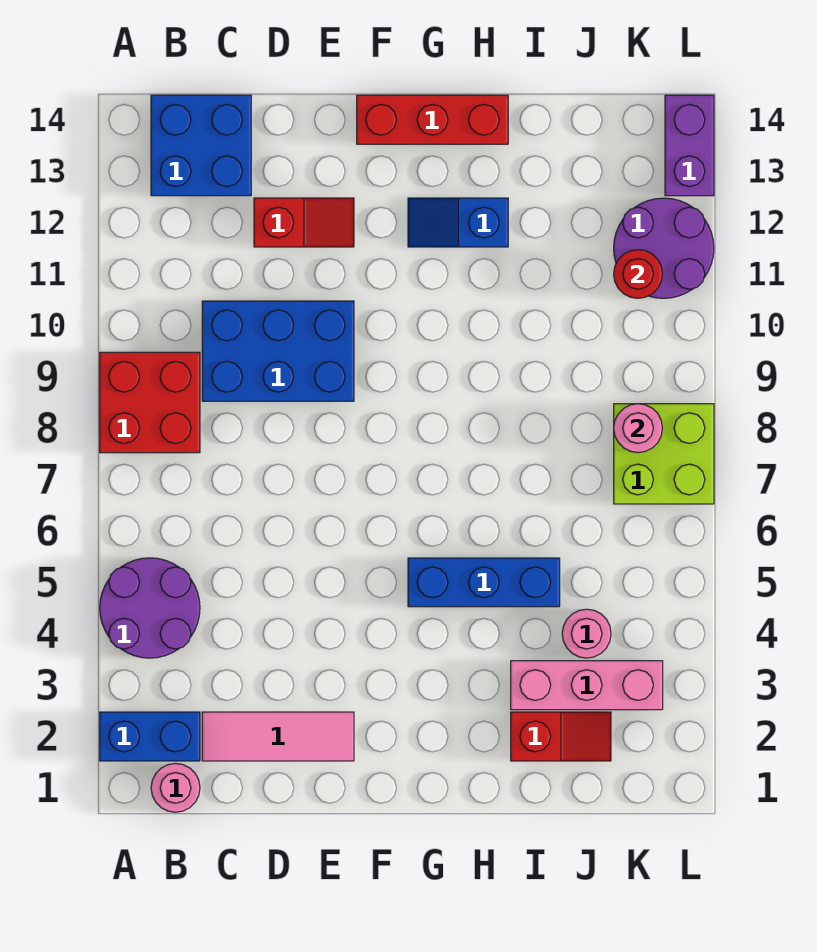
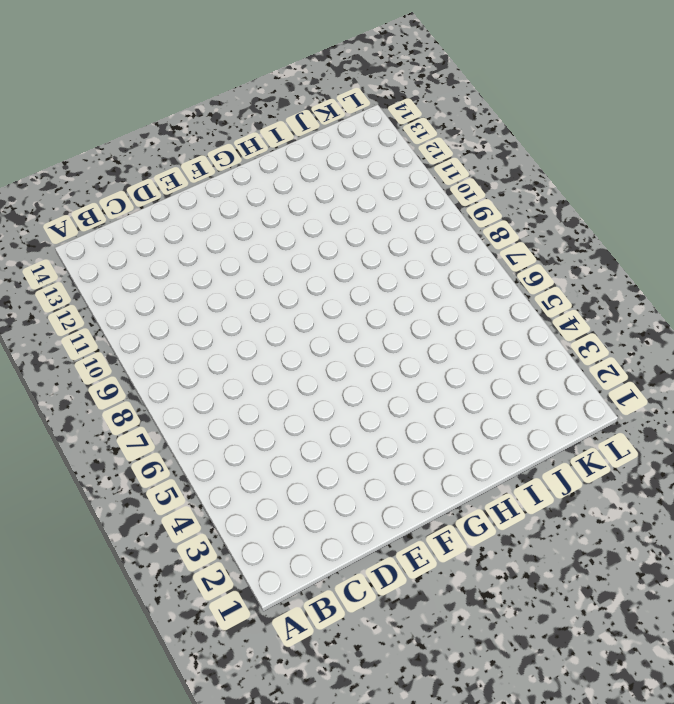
none -> blue brick A2:B2 level 1
none -> purple round brick A4:B5 level 1
none -> red brick A8:B9 level 1

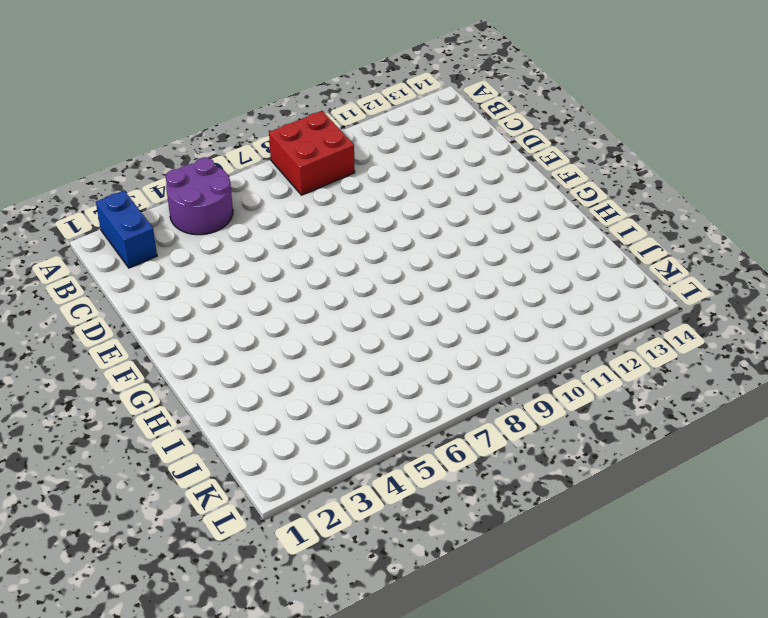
none -> pink round brick B1 level 1
none -> blue brick B13:C14 level 1
none -> pink tile C2:E2 level 1

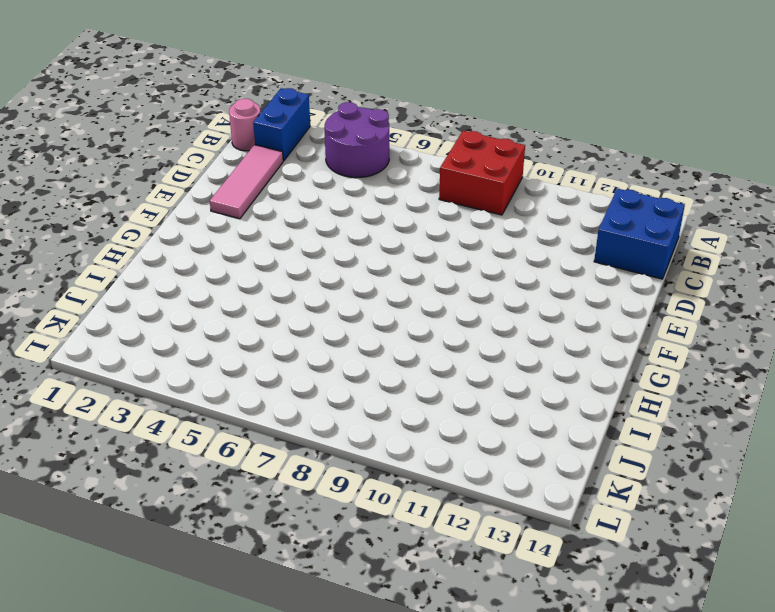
none -> blue brick C9:E10 level 1
none -> red slope D12:E12 level 1 top D
none -> red brick F14:H14 level 1

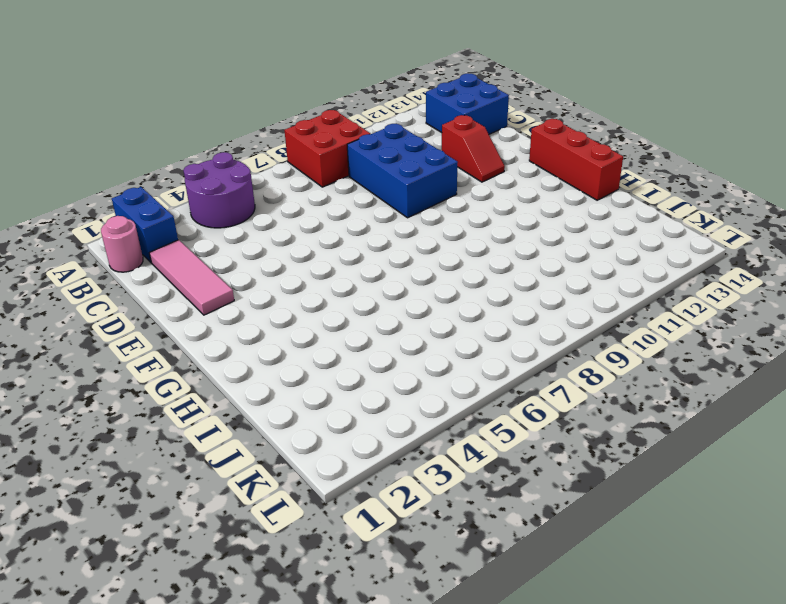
none -> blue brick G5:I5 level 1
none -> blue slope G12:H12 level 1 top H
none -> red slope I2:J2 level 1 top I

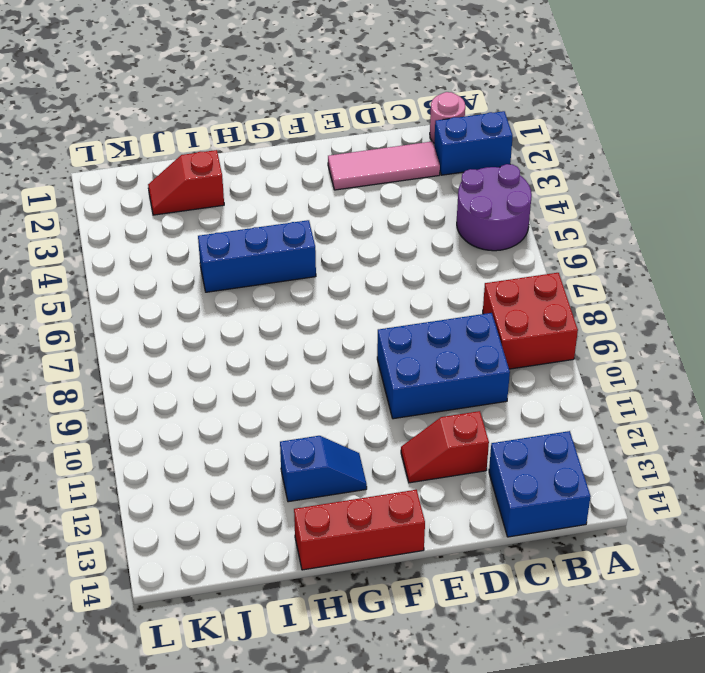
none -> pink brick I3:K3 level 1
none -> pink round brick J4 level 1
none -> lime brick K7:L8 level 1

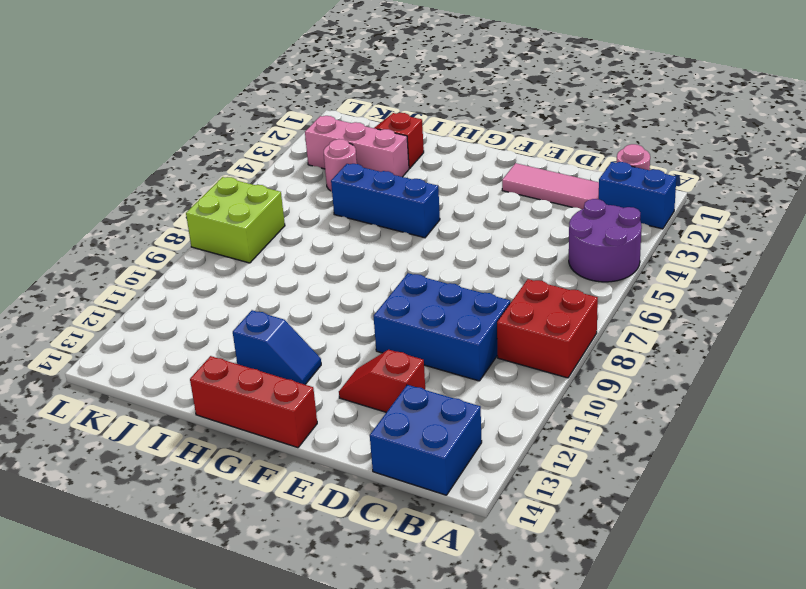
none -> purple round brick K11:L12 level 1
none -> purple brick L13:L14 level 1
none -> pink round brick K8 level 2

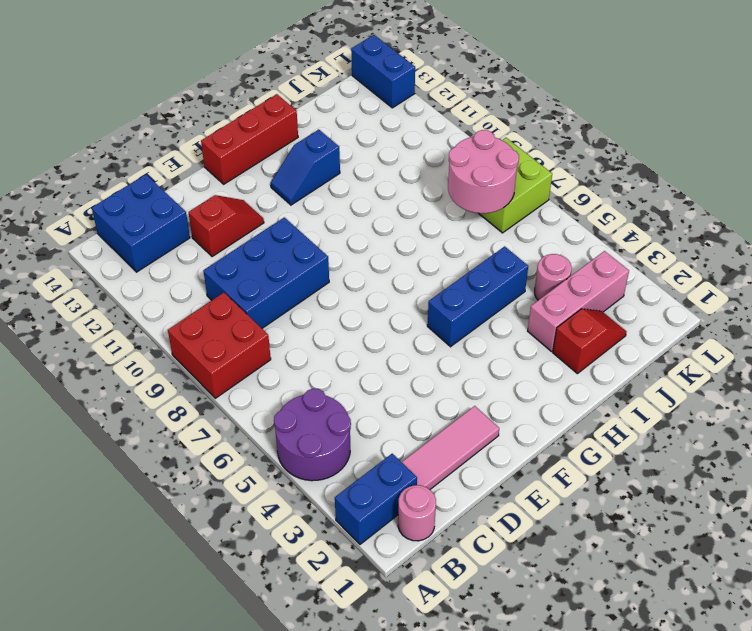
pink round brick J7:K8 level 2 -> pink round brick K8 level 2
blue brick L13:L14 level 1 -> purple brick L13:L14 level 1
none -> purple round brick K11:L12 level 1
none -> red round brick K11 level 2

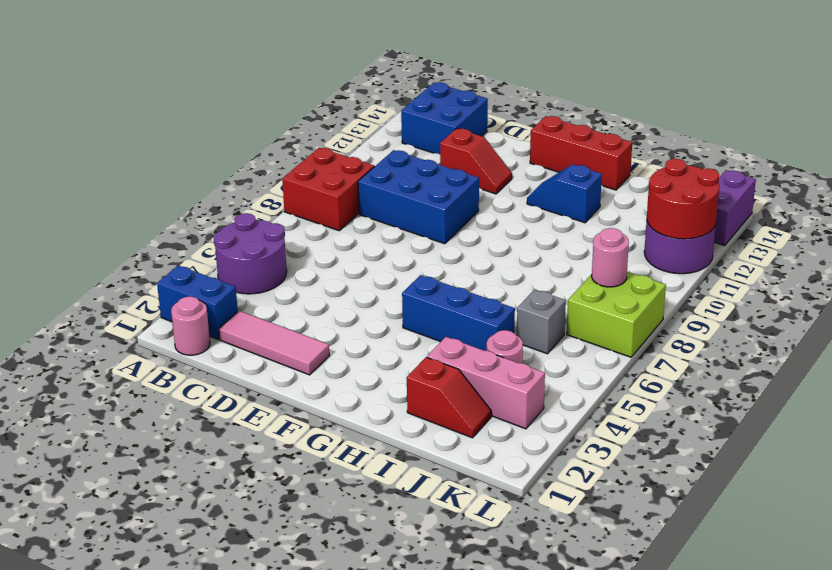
grey brick J6 level 1 -> none
red round brick K11:L12 level 2 -> red round brick K11 level 2

